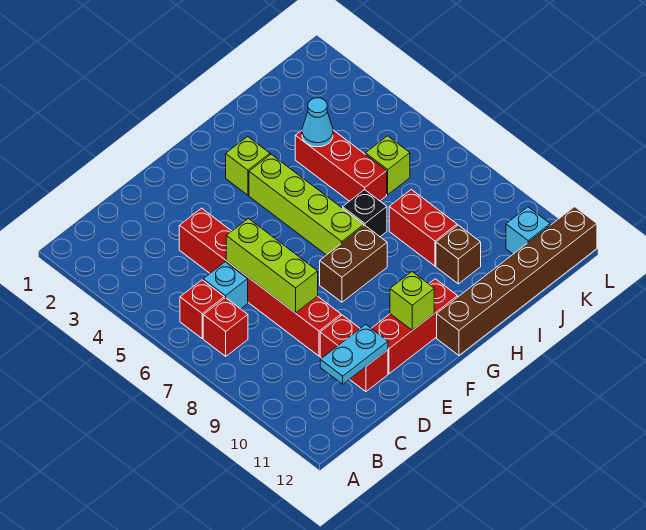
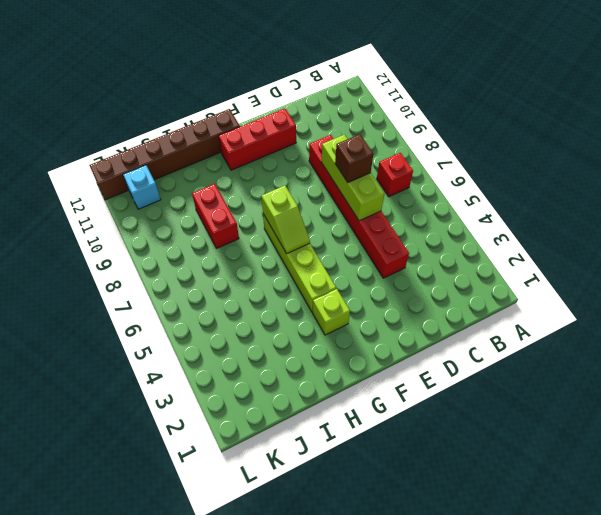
brown brick D7 level 3 -> brown brick I10 level 1
lime slope G6:G7 level 2 top 7 -> none
none -> red brick B6 level 1
none -> cyan brick C6 level 1
none -> red brick D10:D11 level 1

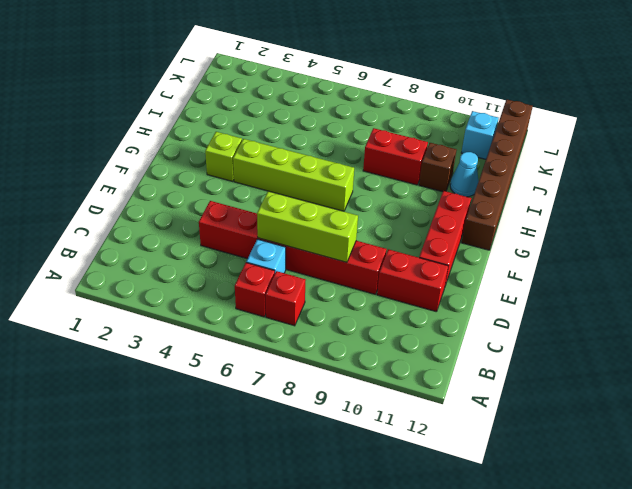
cyan cone I11 level 1 -> cyan cone I4 level 2
none -> brown brick F8:G8 level 1
none -> black brick H7 level 1
none -> red brick I4:I6 level 1

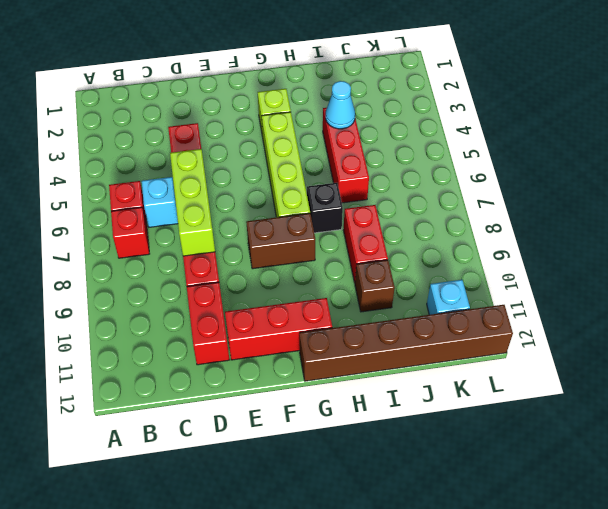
none -> lime brick J6 level 1
none -> cyan plate C11:D11 level 2
none -> lime brick F11 level 2

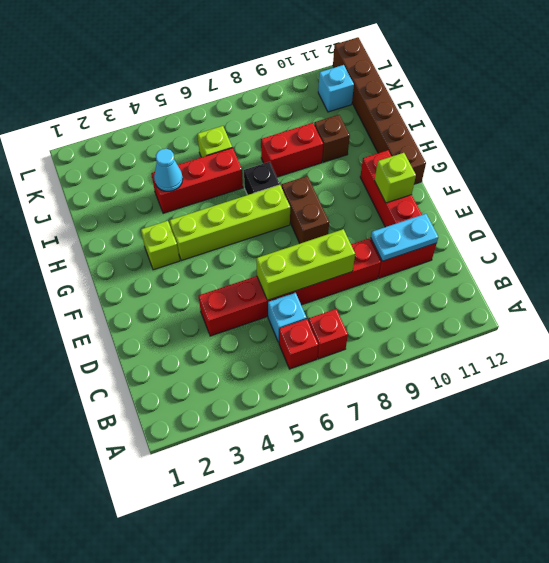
cyan plate D10:D11 level 2 -> cyan plate C11:D11 level 2

